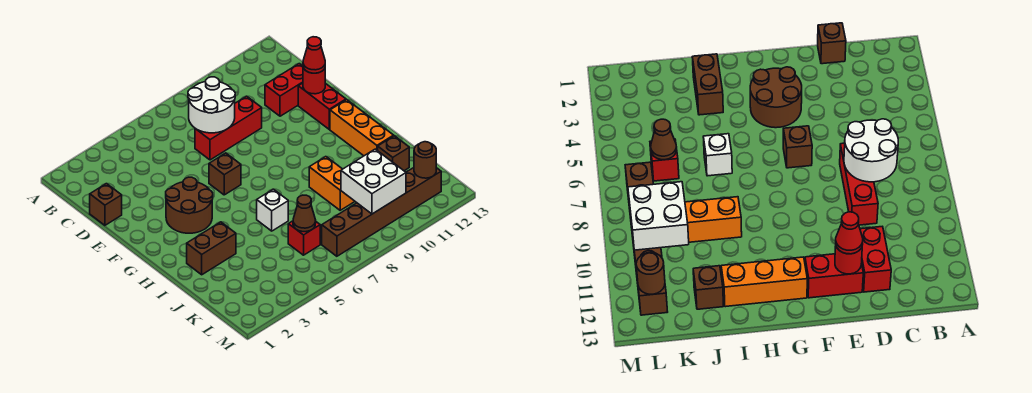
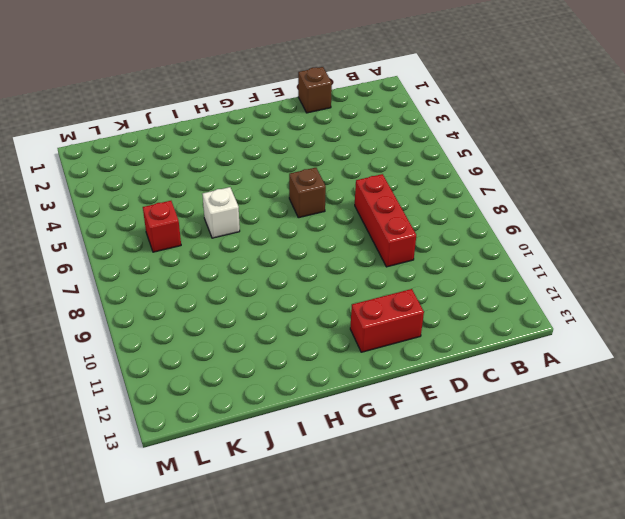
none -> red brick D11:D12 level 1
none -> brown round brick F3:G4 level 1
none -> orange brick G12:I12 level 1

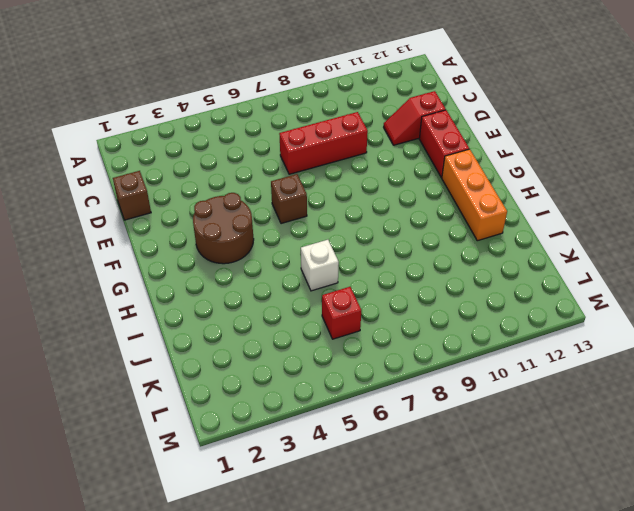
red slope D11:D12 level 1 top 12 -> red brick D11:D12 level 1
none -> brown brick I2:I3 level 1
none -> orange brick I9:J9 level 1
none -> brown brick J12 level 1

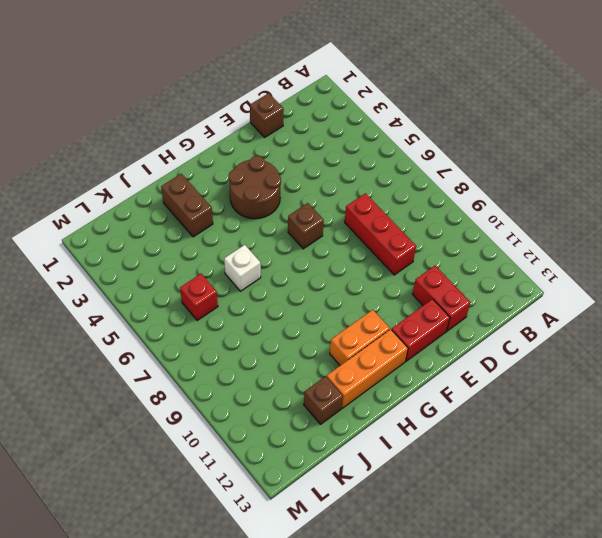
orange brick G11:H11 level 1 -> orange brick I9:J9 level 1
none -> brown brick L7:L12 level 1
none -> white round brick C7:D8 level 2
none -> red round brick E12 level 2

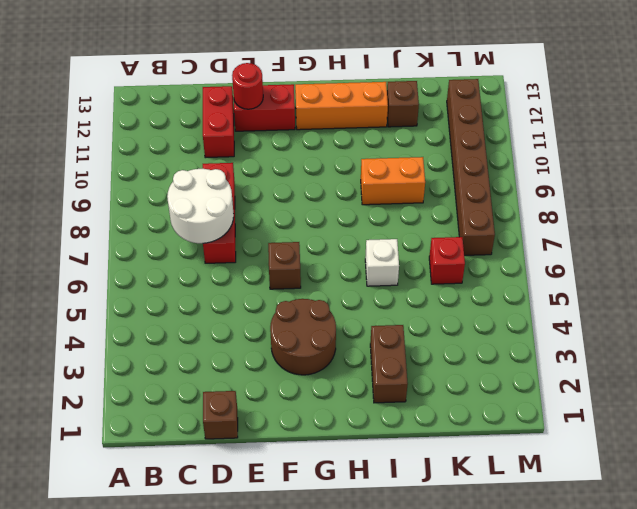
none -> brown cone K6 level 2
none -> white brick K9:L10 level 2
none -> brown round brick L12 level 2

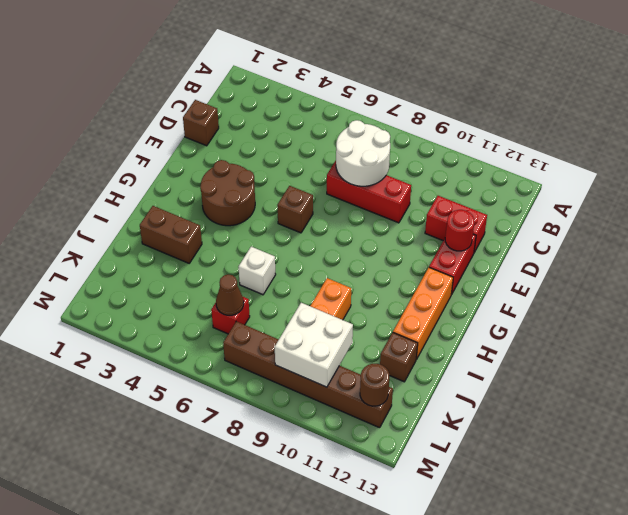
none -> red cone E12 level 3

